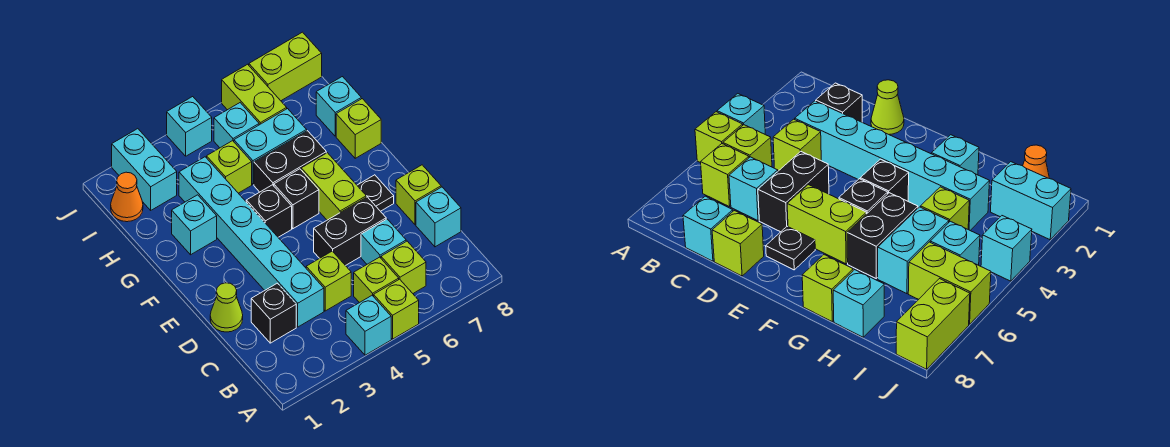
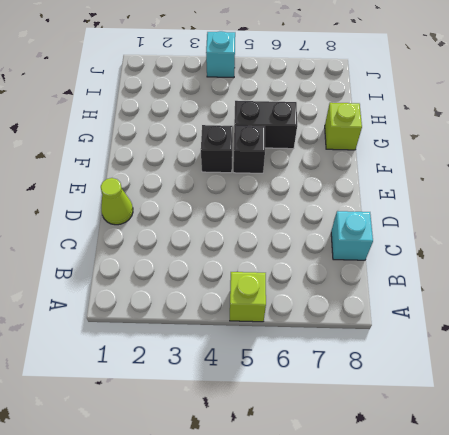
none -> cyan brick A4 level 1
none -> lime brick B5 level 1
none -> lime brick B6 level 1

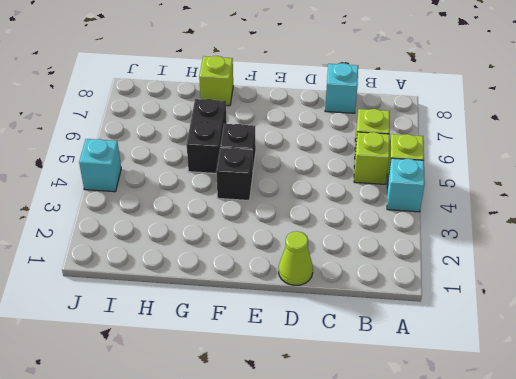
none -> black brick C2 level 1
none -> cyan brick C3:H3 level 1
none -> lime brick C4 level 1

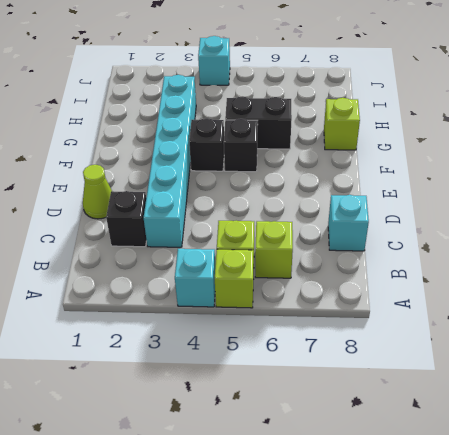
none -> lime brick C4 level 1
none -> cyan brick C6 level 1
none -> black brick D5:D6 level 1

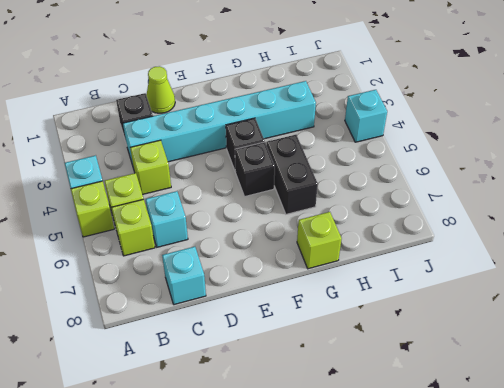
none -> black brick D5:D6 level 1
none -> lime brick D8 level 1
none -> lime brick E6:F6 level 1

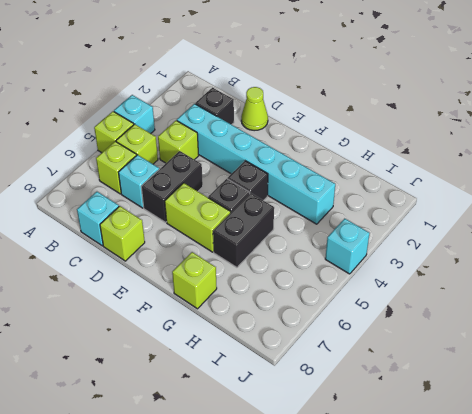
none -> black plate E7 level 1
none -> cyan brick G2 level 1
none -> lime brick H4 level 1

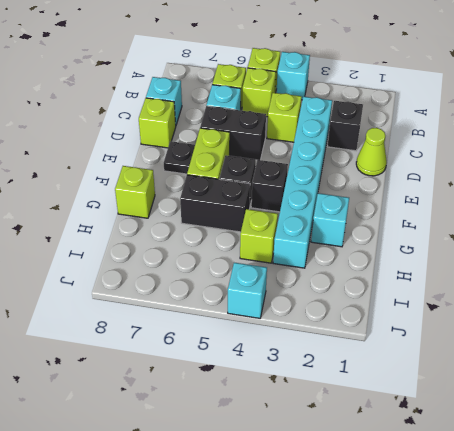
none -> cyan brick H5:H6 level 1
none -> cyan brick H8 level 1
none -> orange cone I1 level 1

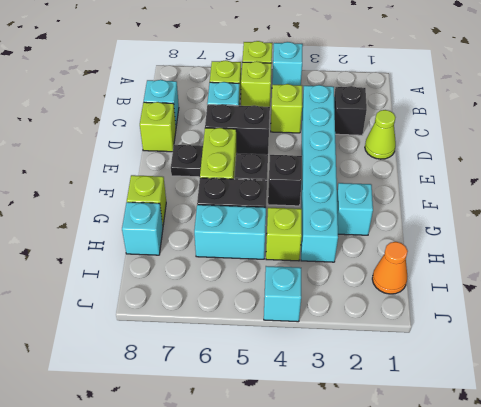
none -> cyan brick I2:J2 level 1
none -> cyan brick I5 level 1
none -> lime brick I6:J6 level 1

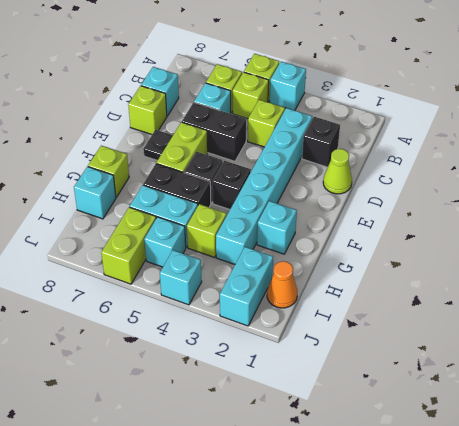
none -> lime brick J7:J8 level 1

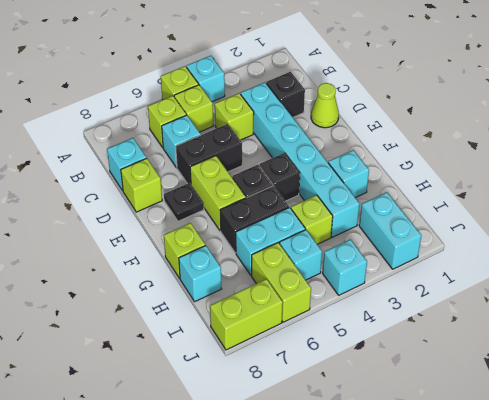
none -> orange cone I1 level 1

